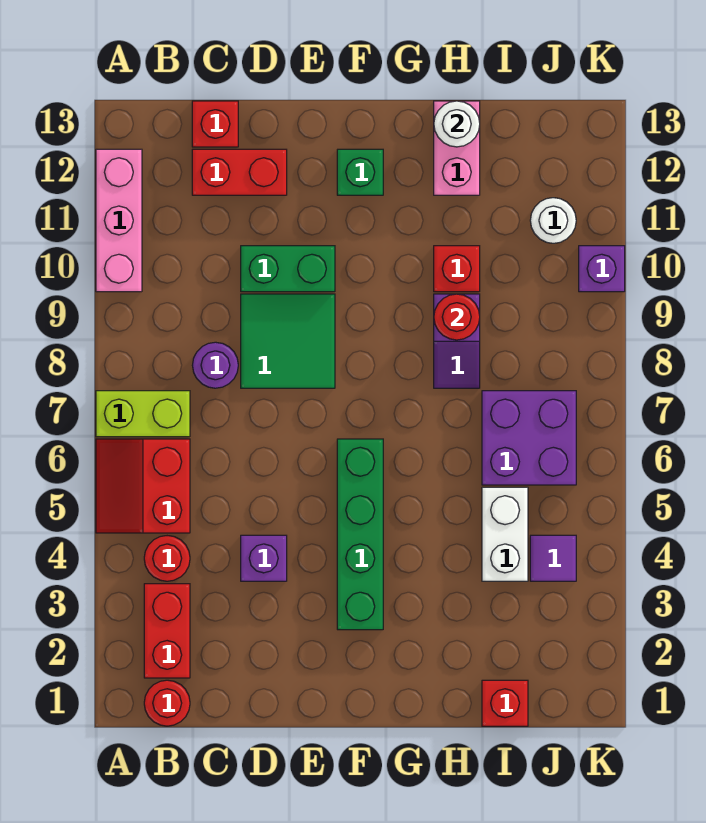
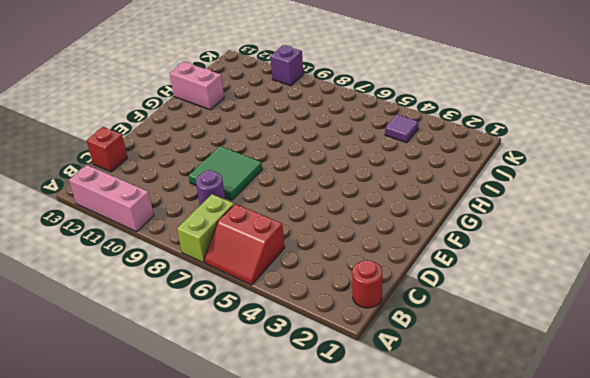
none -> red brick B2:B3 level 1
none -> red round brick B4 level 1
none -> red brick C12:D12 level 1

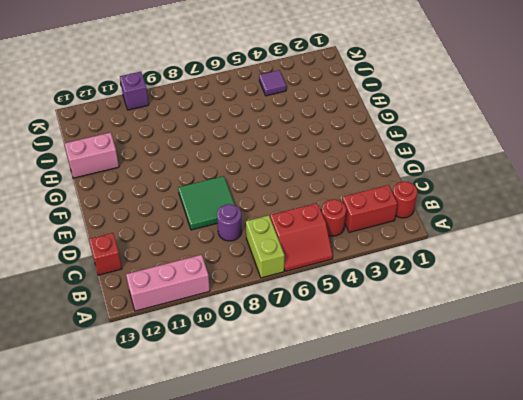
none -> red brick C12:D12 level 1
none -> purple brick D4 level 1
none -> green brick D10:E10 level 1

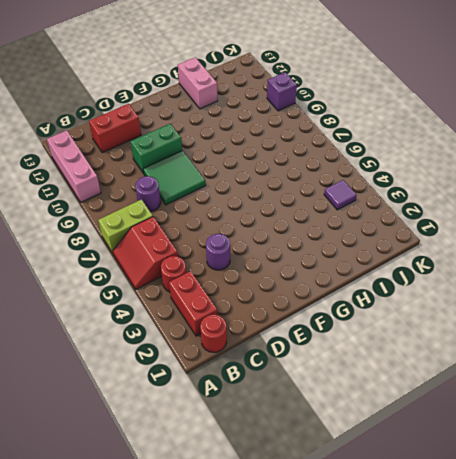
purple round brick D4 level 1 -> purple brick D4 level 1
none -> red brick C13 level 1
none -> green brick F3:F6 level 1
none -> green brick F12 level 1

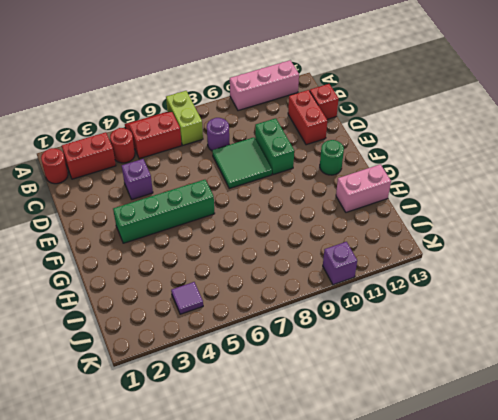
green round brick F12 level 1 -> green brick F12 level 1
none -> purple slope H8:H9 level 1 top 9
none -> red brick H10 level 1
none -> red brick I1 level 1

